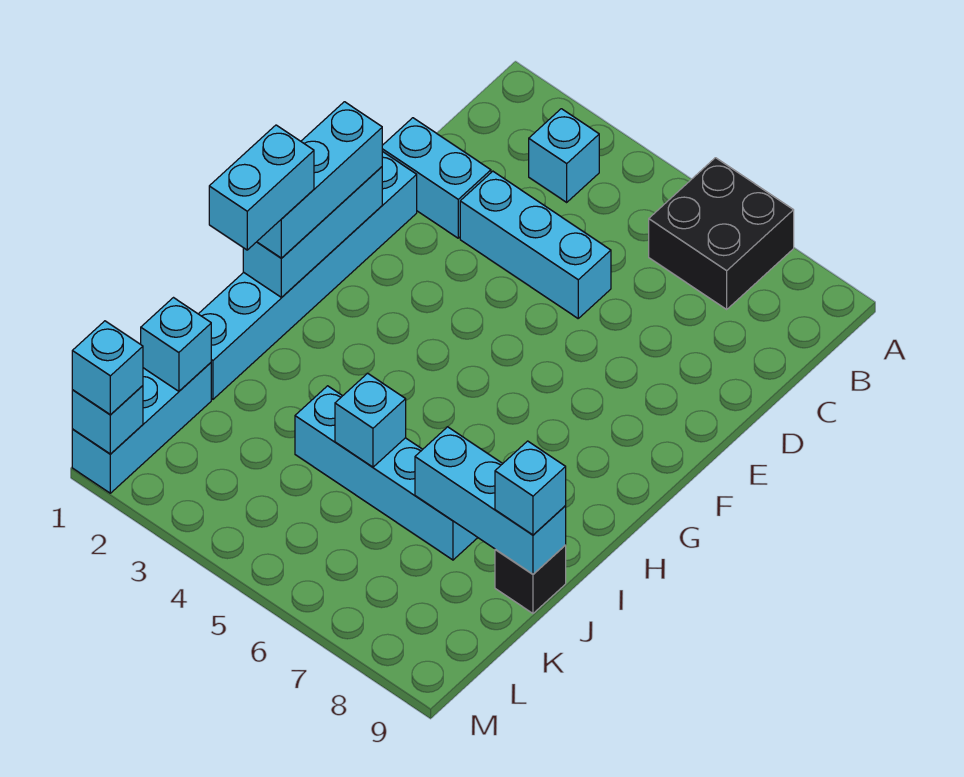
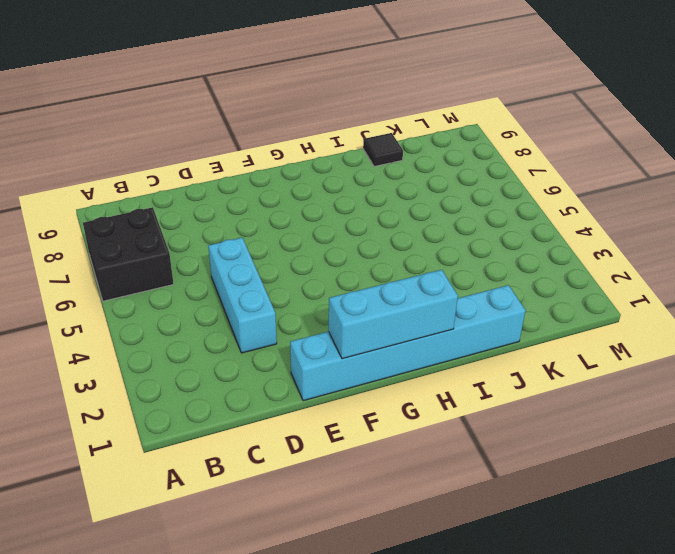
black tile J9 level 1 -> black brick J9 level 1
none -> cyan brick B3 level 1
none -> cyan brick D1:D2 level 1
none -> cyan brick J4:J7 level 1

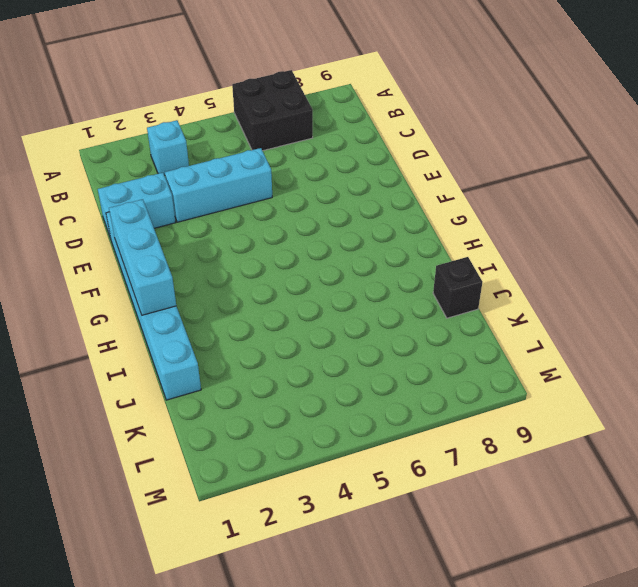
none -> cyan brick J4:J7 level 1
none -> cyan brick K1:M1 level 1
none -> cyan brick J5 level 2

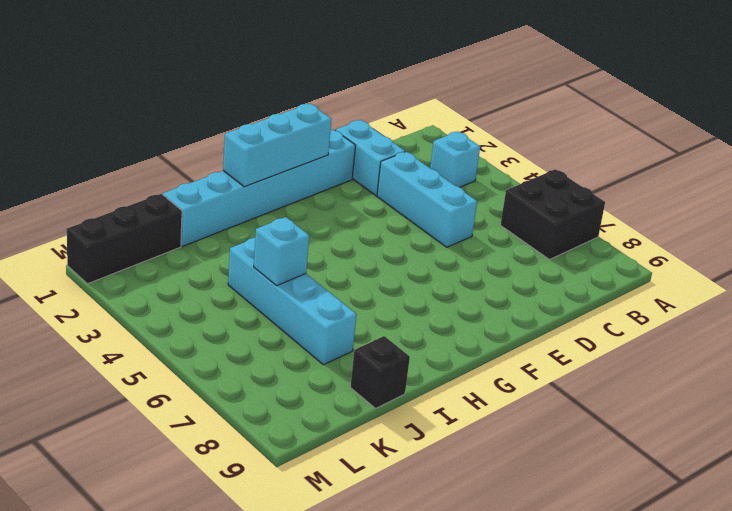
black brick K1:M1 level 1 -> cyan brick K1:M1 level 1
none -> cyan brick J7:J9 level 2
none -> cyan brick K1 level 2
none -> cyan brick M1 level 2

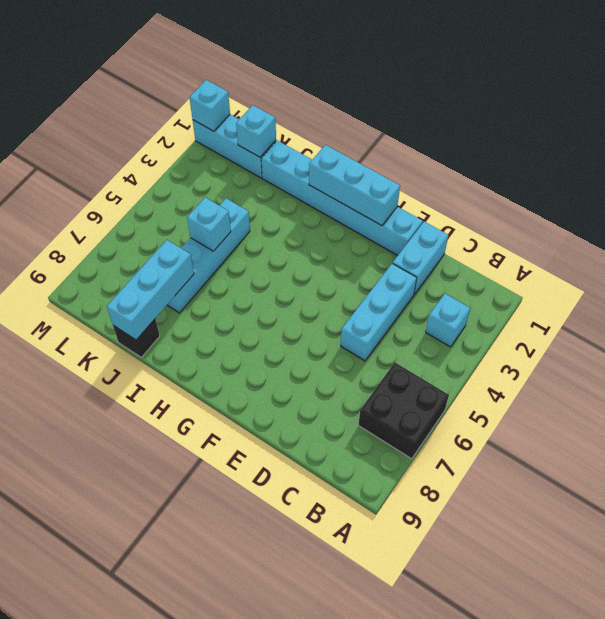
none -> cyan brick F1:H1 level 3
none -> cyan brick J9 level 3
none -> cyan brick M1 level 3

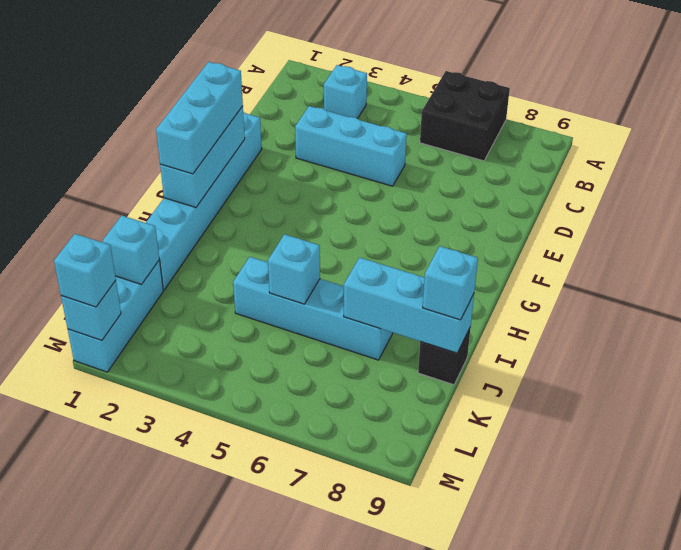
none -> cyan brick D1:D2 level 1
none -> cyan brick H1:I1 level 4

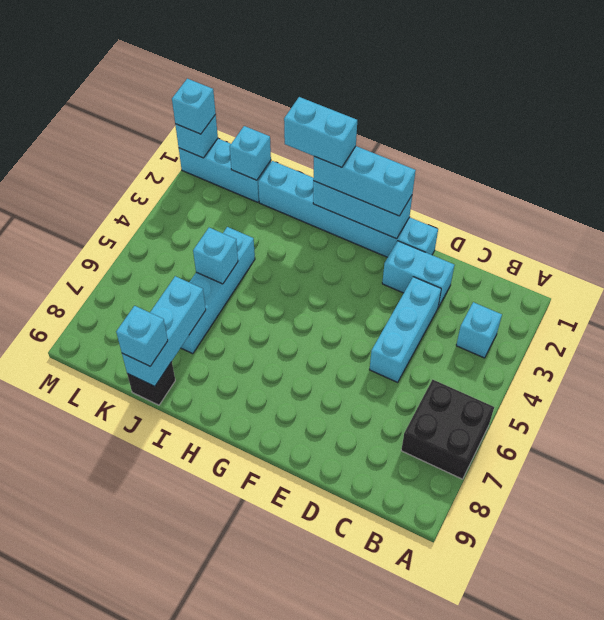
cyan brick D2:E2 level 1 -> cyan brick D1:D2 level 1

